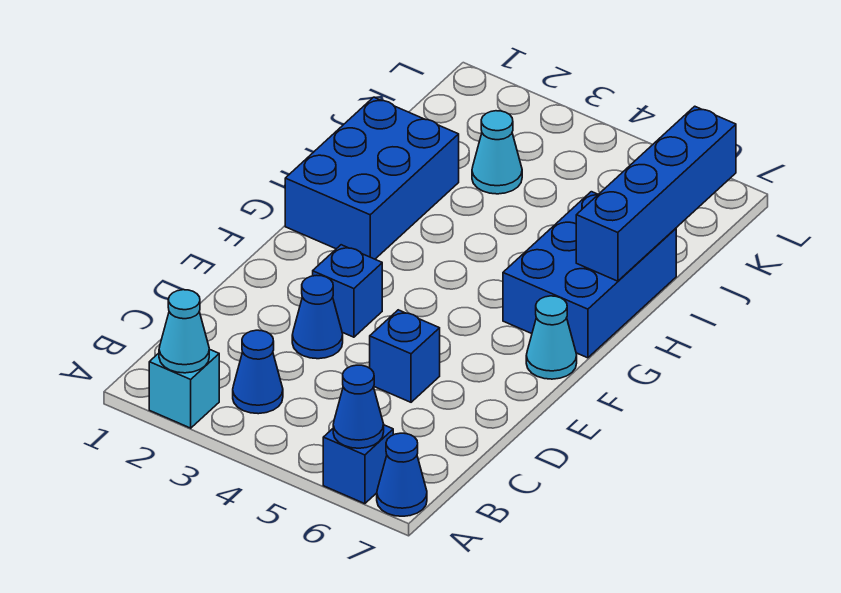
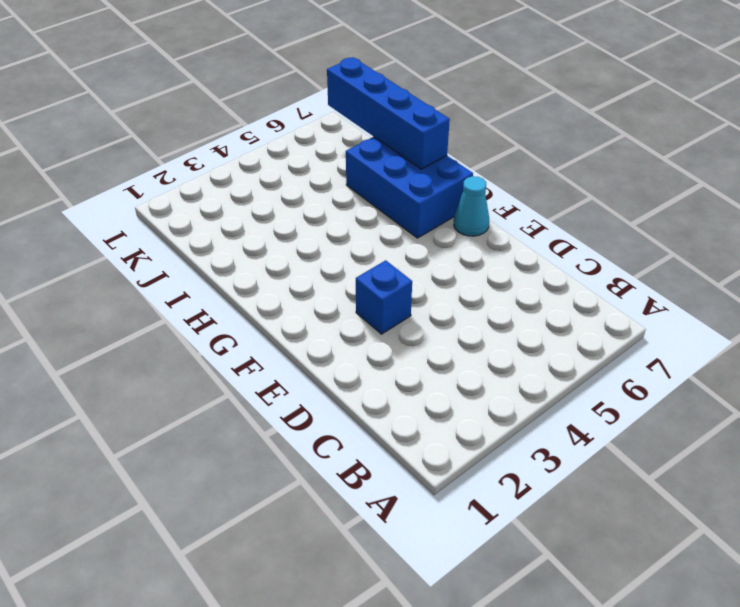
none -> cyan brick A2 level 1
none -> blue brick A6 level 1
none -> blue cone A7 level 1

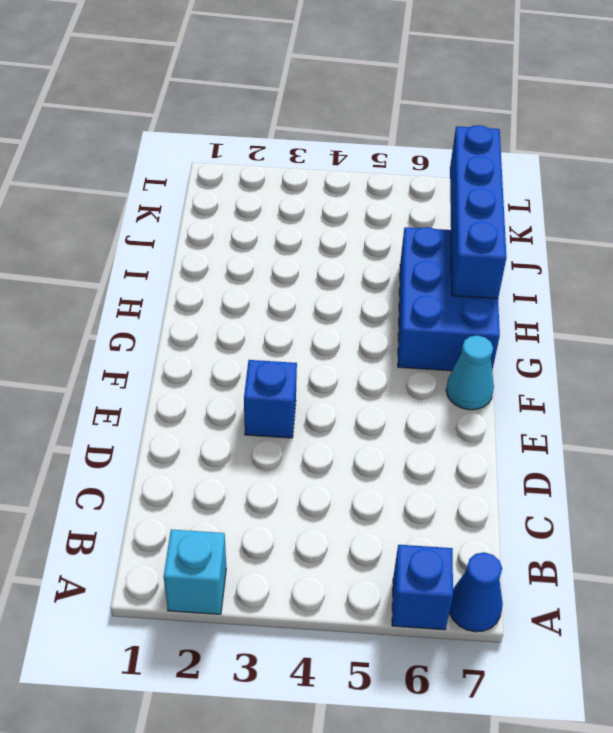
none -> blue cone B3 level 1
none -> blue cone D3 level 1
none -> blue brick D5 level 1

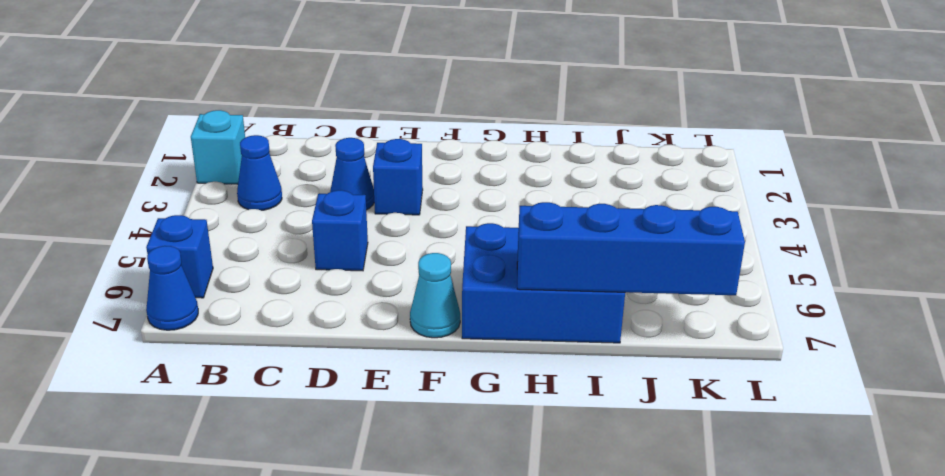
none -> blue brick G1:I2 level 1
none -> cyan cone J3 level 1
none -> cyan cone A2 level 2

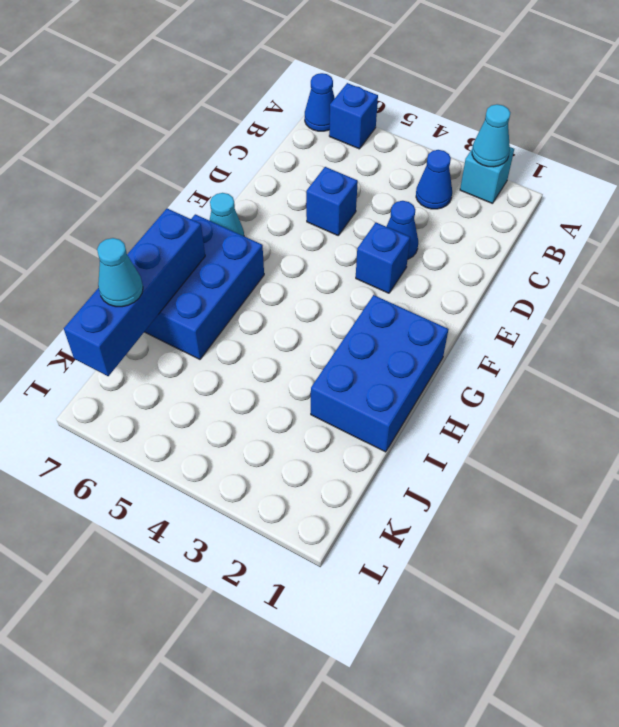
cyan cone J7 level 3 -> cyan cone J3 level 1
none -> blue cone A6 level 2

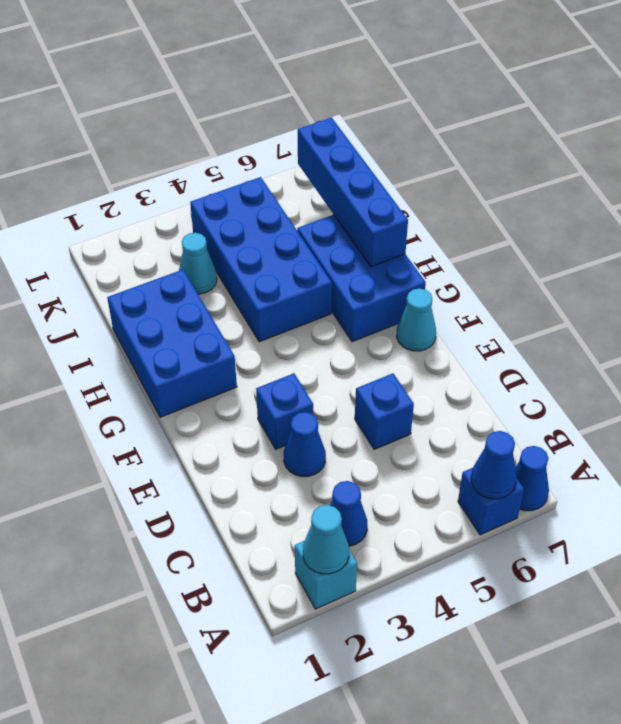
blue brick H4:K5 level 1 -> none

